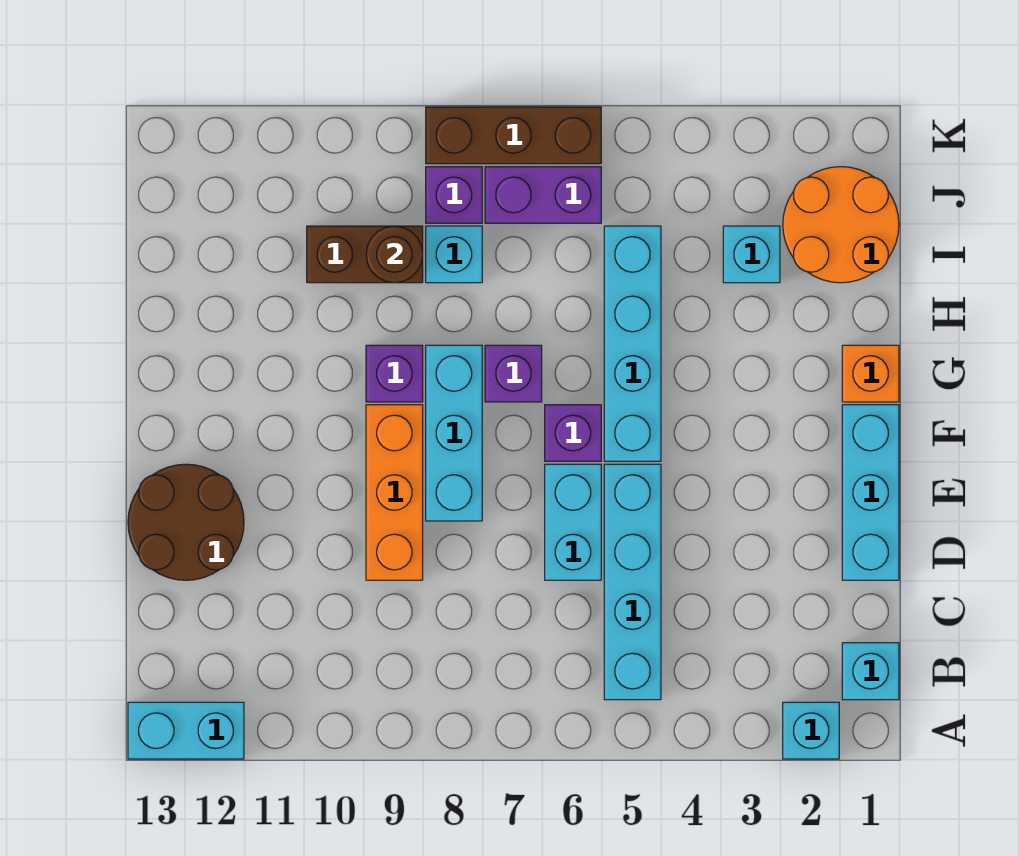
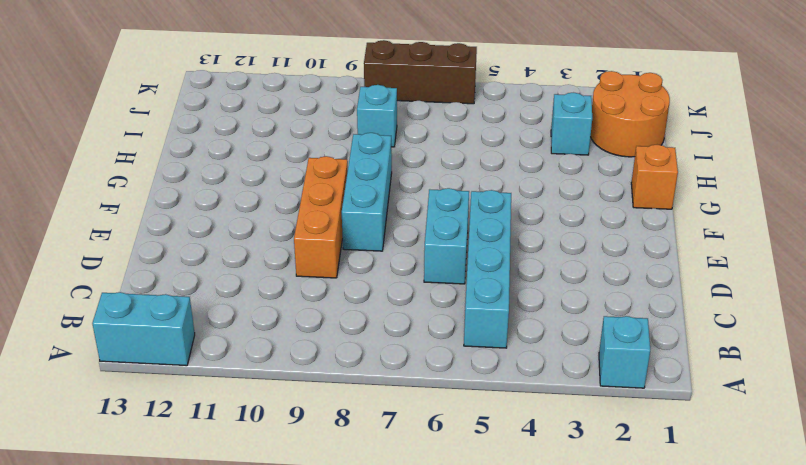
none -> cyan brick B1 level 1
none -> cyan brick D1:F1 level 1
none -> brown round brick D12:E13 level 1

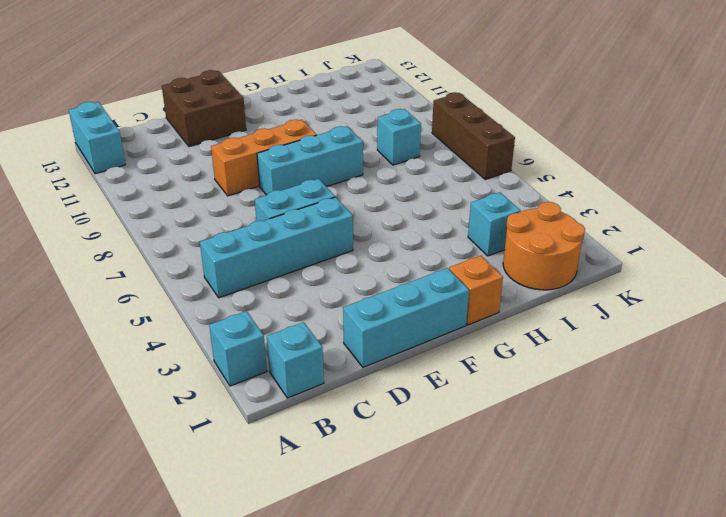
brown brick D12:E13 level 1 -> brown round brick D12:E13 level 1
none -> cyan brick F5:I5 level 1
none -> purple brick F6 level 1
none -> purple brick G7 level 1

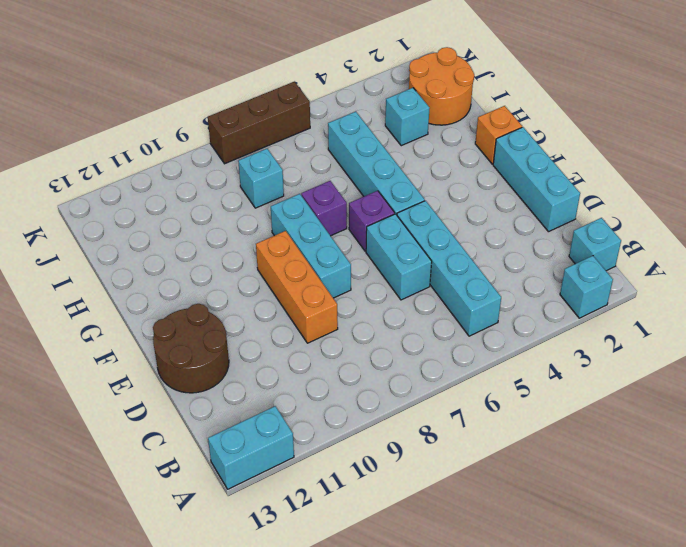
none -> purple brick G9 level 1
none -> brown brick I9:I10 level 1
none -> purple brick J6:J7 level 1

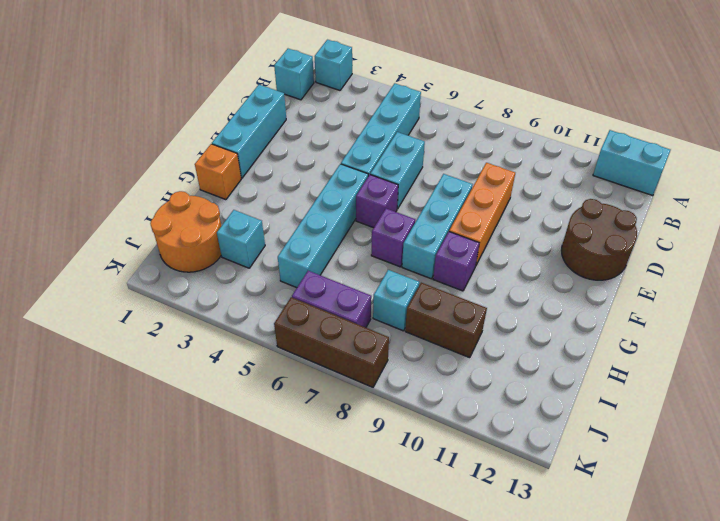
none -> purple brick J8 level 1
none -> brown round brick I9 level 2

